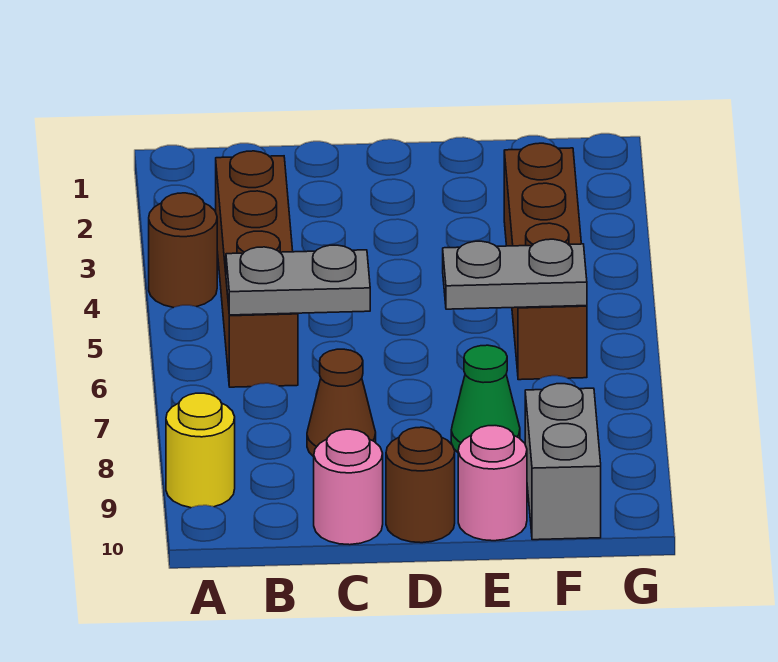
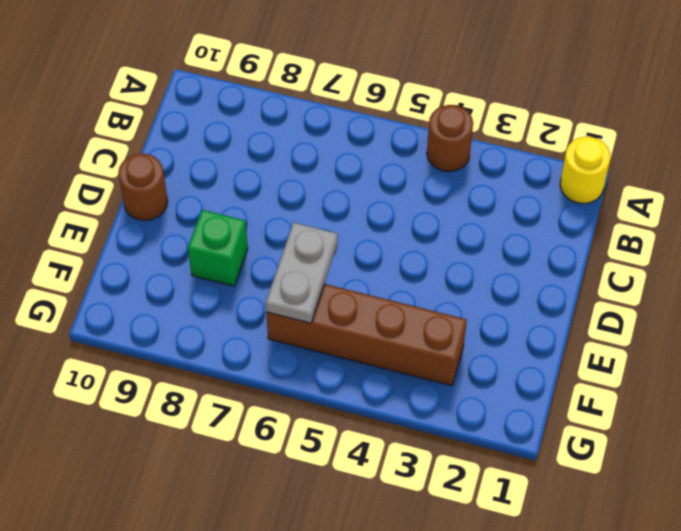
yellow round brick A1 level 1 -> yellow round brick A9 level 1
green brick E8 level 1 -> green cone E8 level 1
none -> brown brick B3:B6 level 1
none -> brown cone C8 level 1
none -> pink round brick C10 level 1

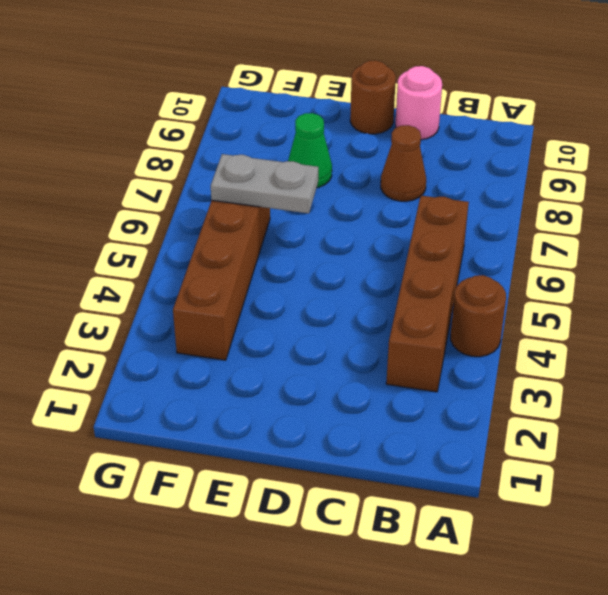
none -> yellow round brick A9 level 1
none -> pink round brick E10 level 1
none -> grey brick F9:F10 level 1

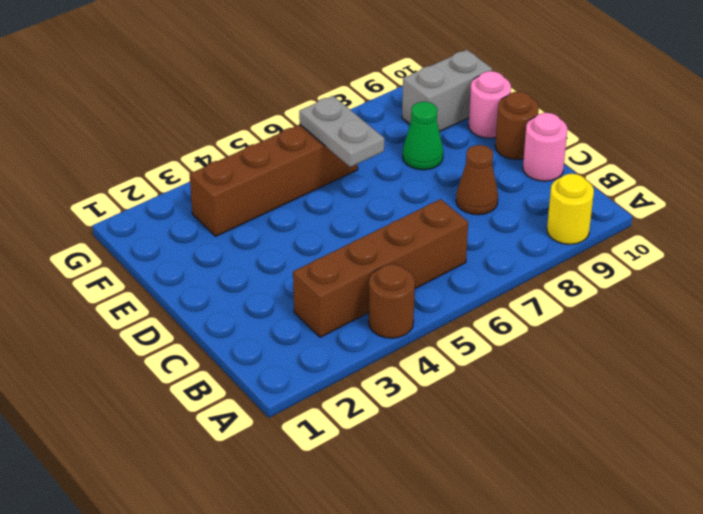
none -> grey plate B6:C6 level 2

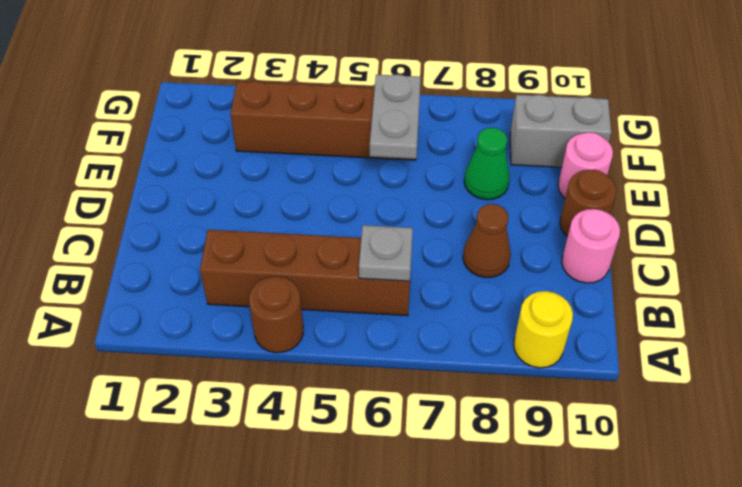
grey plate B6 level 2 -> grey plate B6:C6 level 2

